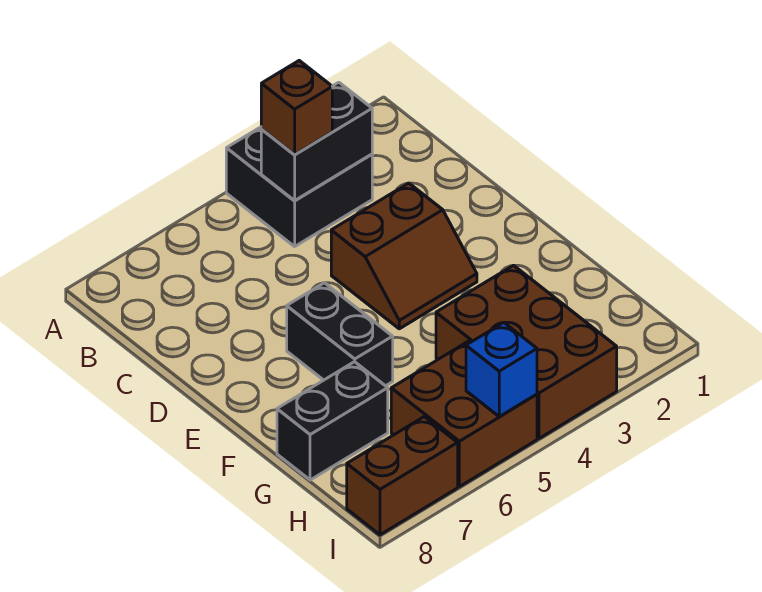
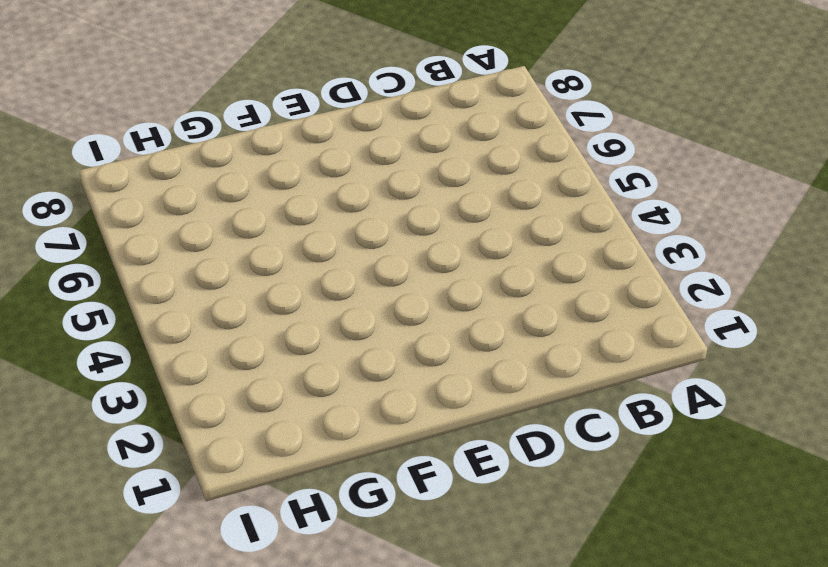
none -> black brick A3:B4 level 1
none -> brown slope D3:E4 level 1 top D

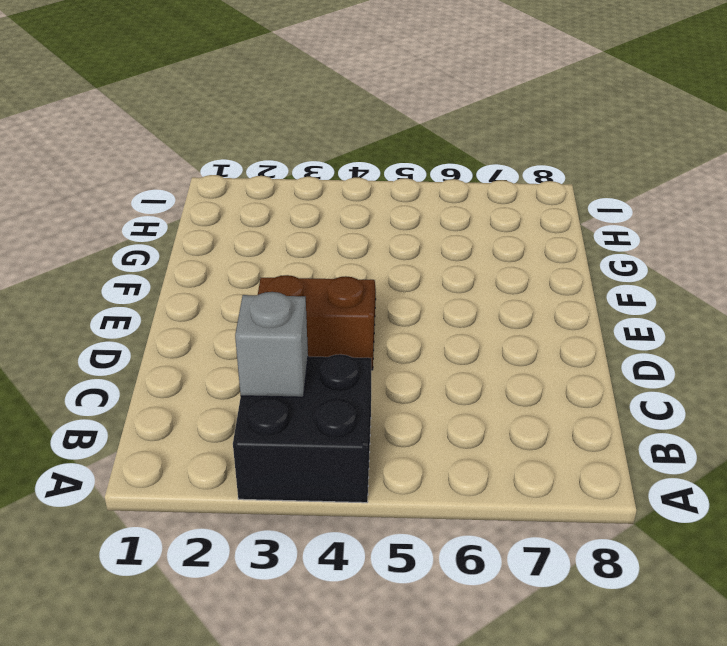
grey brick B3 level 2 -> black brick B3:B4 level 2
none -> black brick E6:F6 level 1
none -> brown brick G3:I4 level 1

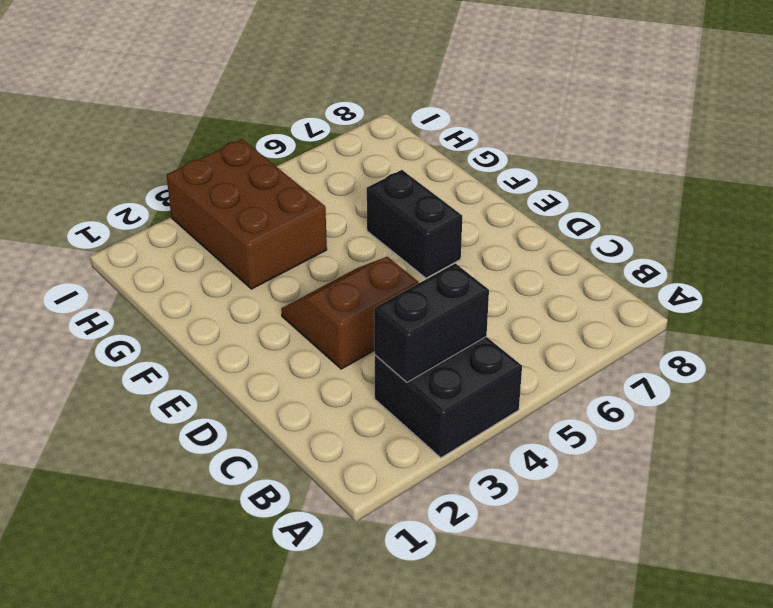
none -> black brick G7:G8 level 1
none -> brown brick H5:I6 level 1

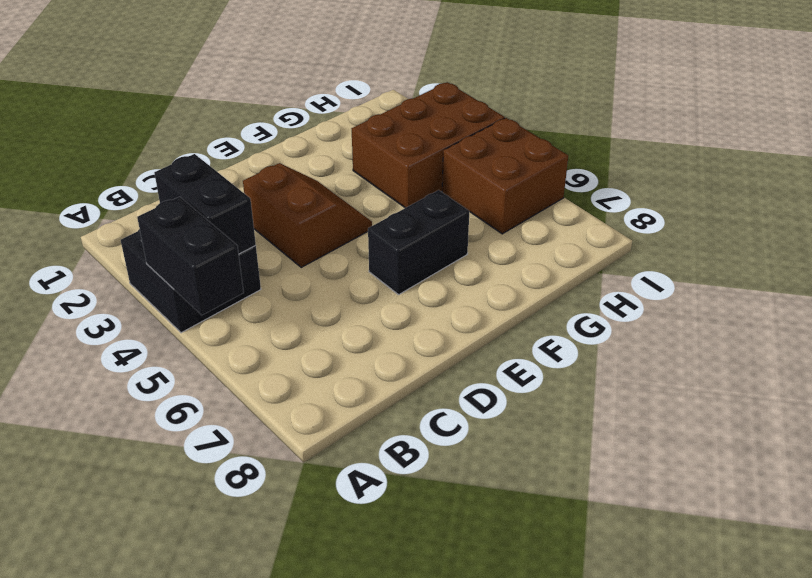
black brick A4:A5 level 2 -> black brick G7:G8 level 1
none -> brown brick I7:I8 level 1
none -> blue brick I5 level 2

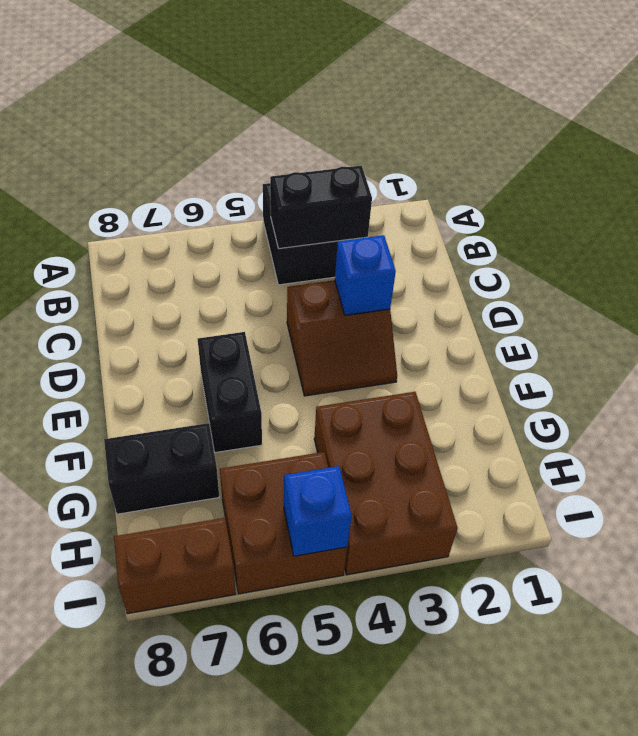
blue brick D3 level 2 -> none
none -> brown brick B4 level 3

